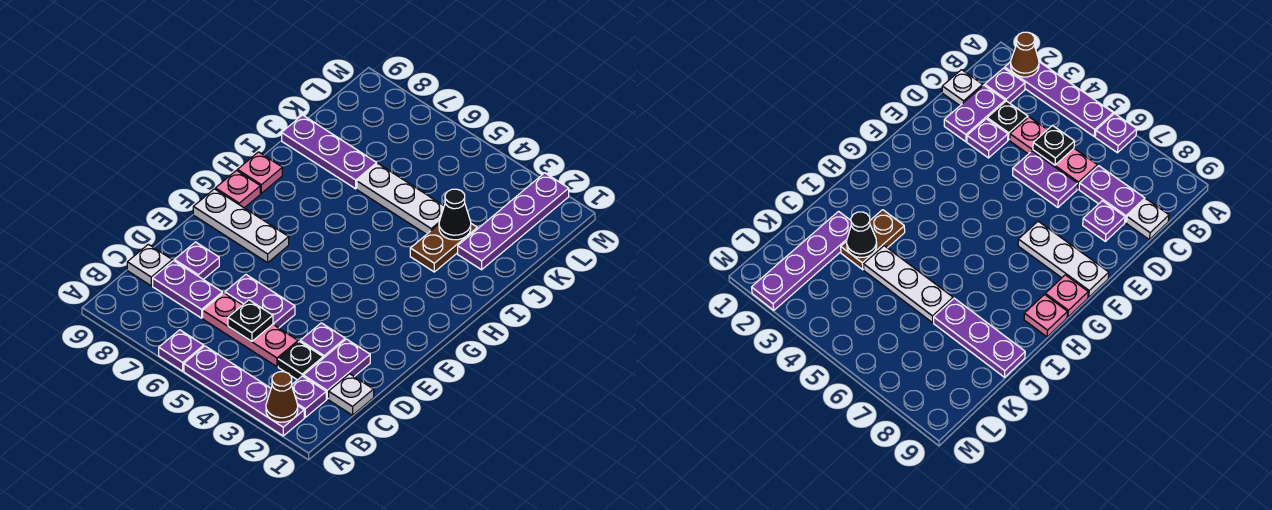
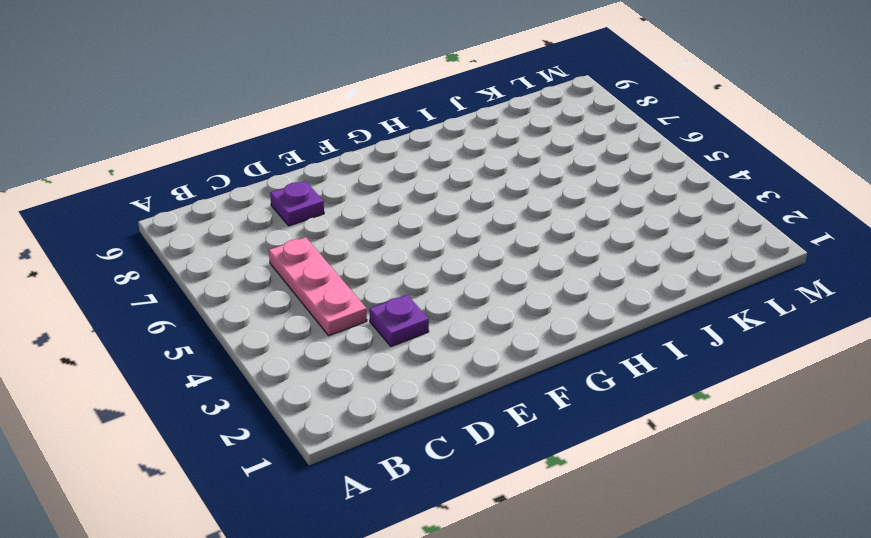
none -> purple plate A2:A5 level 1
none -> purple plate A6 level 1
none -> purple plate B2 level 1

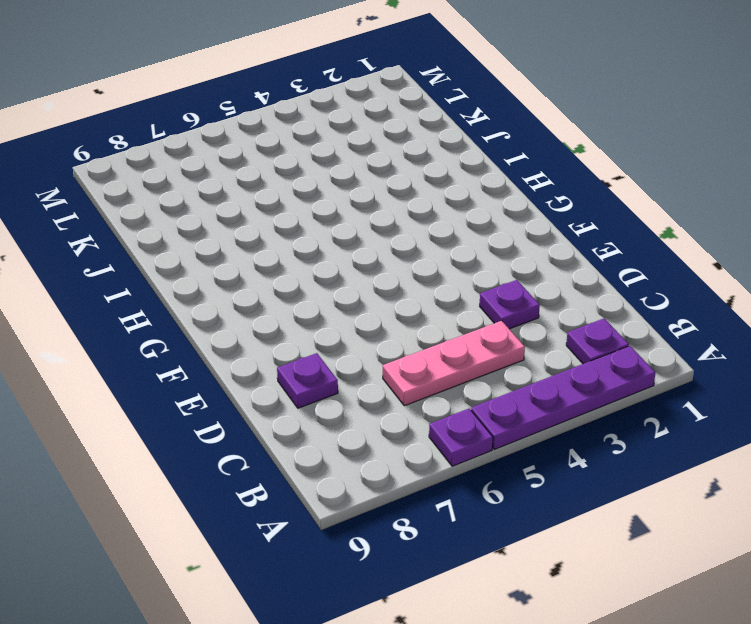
none -> white plate C1 level 1
none -> purple plate C2:D2 level 1
none -> black plate C3 level 1

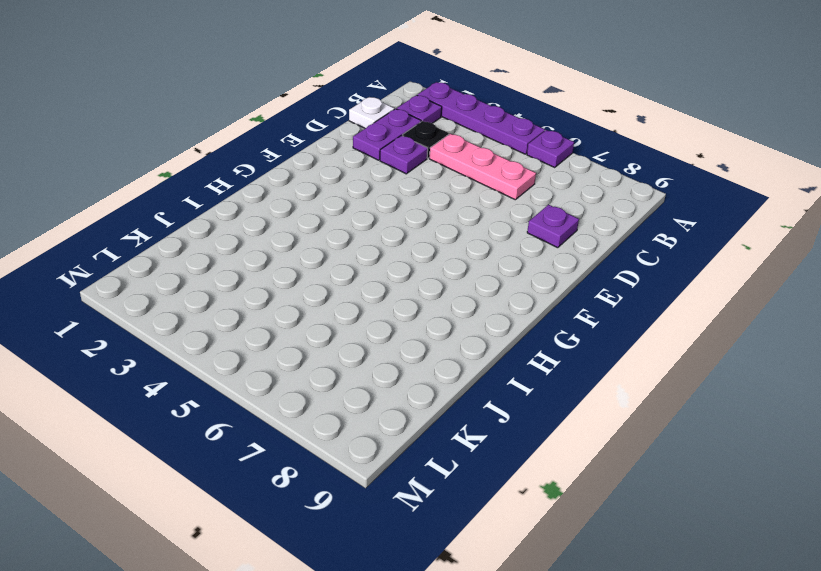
none -> purple plate C7:C8 level 1
none -> white plate C9 level 1
none -> purple plate D5:D6 level 1

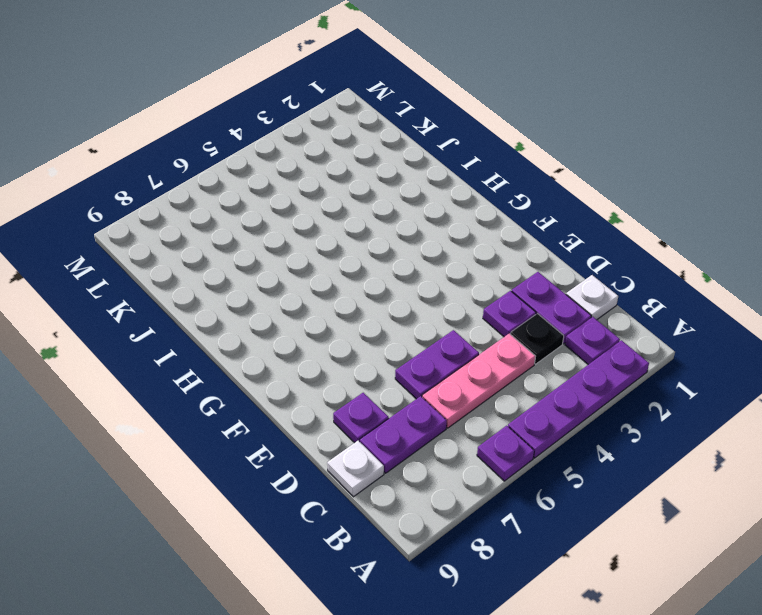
none -> white plate F7:F9 level 1
none -> pink plate G9 level 1
none -> pink plate H9 level 1

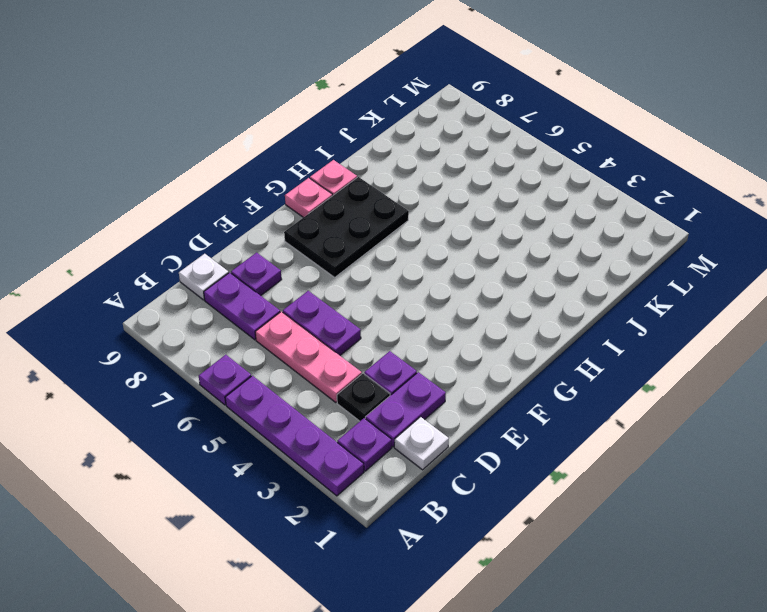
black plate F7:H8 level 1 -> white plate F7:F9 level 1
none -> brown plate I3:J3 level 1
none -> purple plate J2:M2 level 1
none -> white plate J4:J6 level 1

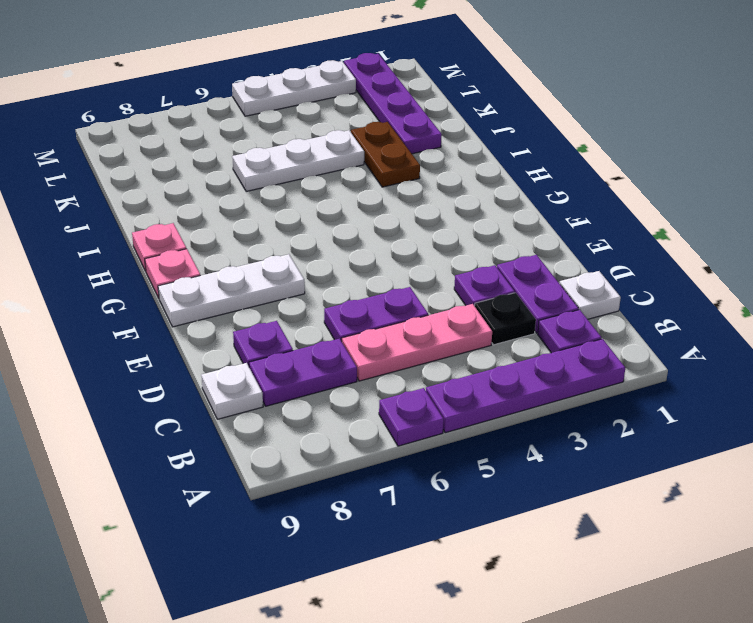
white plate M3:M5 level 1 -> none
none -> purple plate J7:J9 level 1
none -> brown cone A2 level 2
none -> black plate C5 level 2

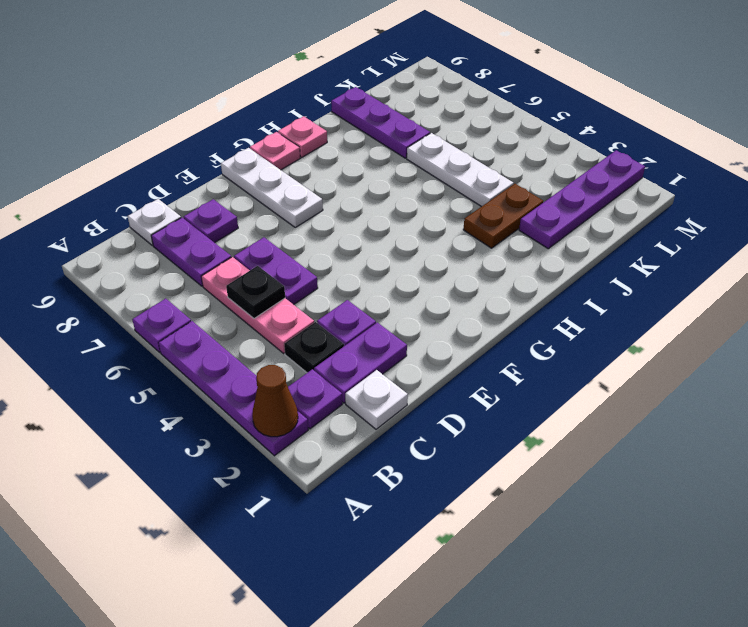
none -> black cone J3 level 2

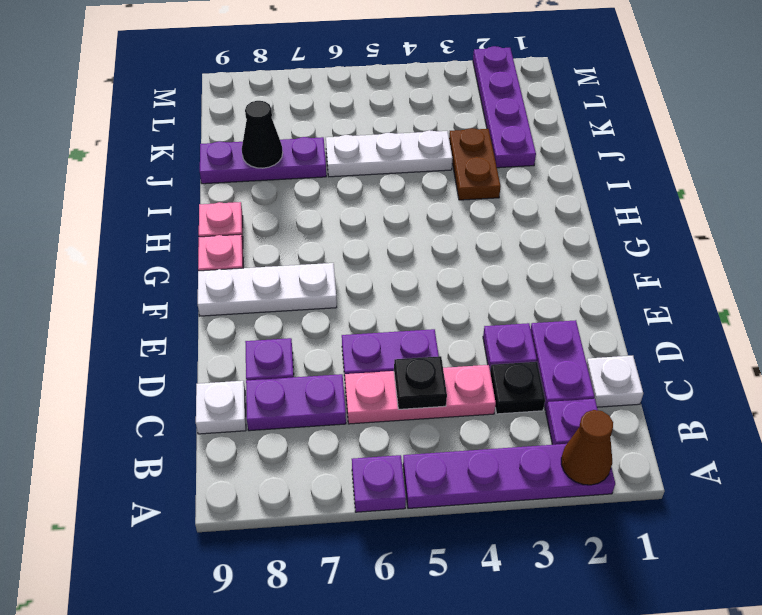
black cone J8 level 2 -> black cone J3 level 2

